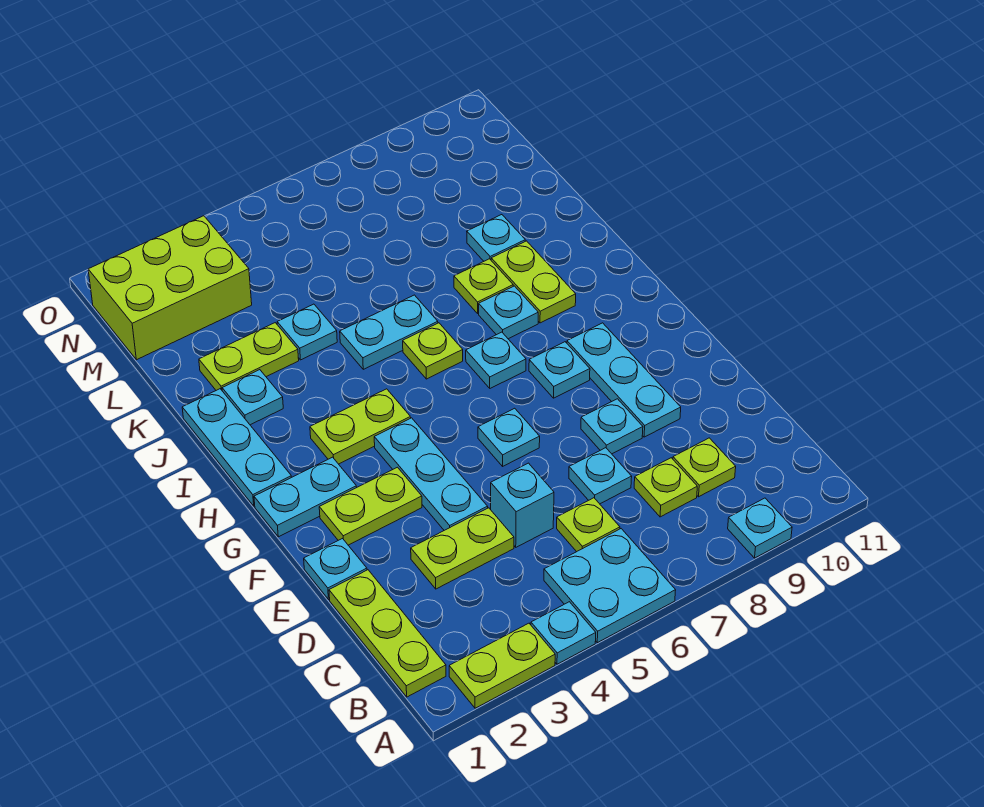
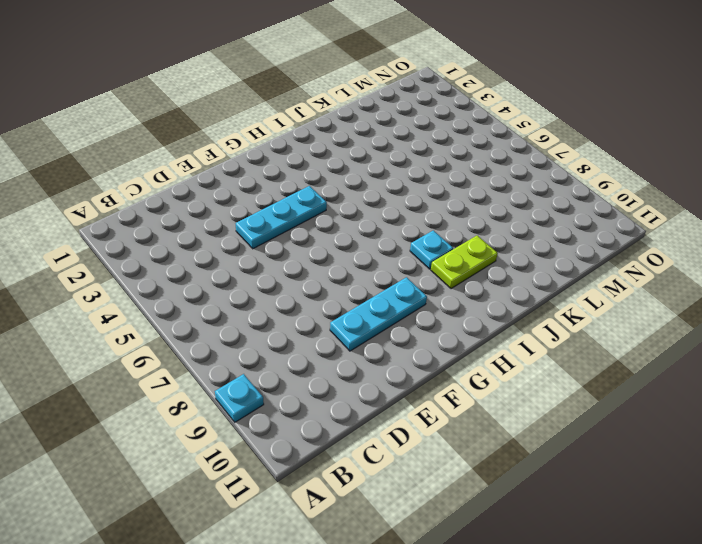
none -> lime plate A2:A3 level 1
none -> cyan plate A4 level 1
none -> cyan plate A5:B6 level 1
none -> lime plate B1:D1 level 1

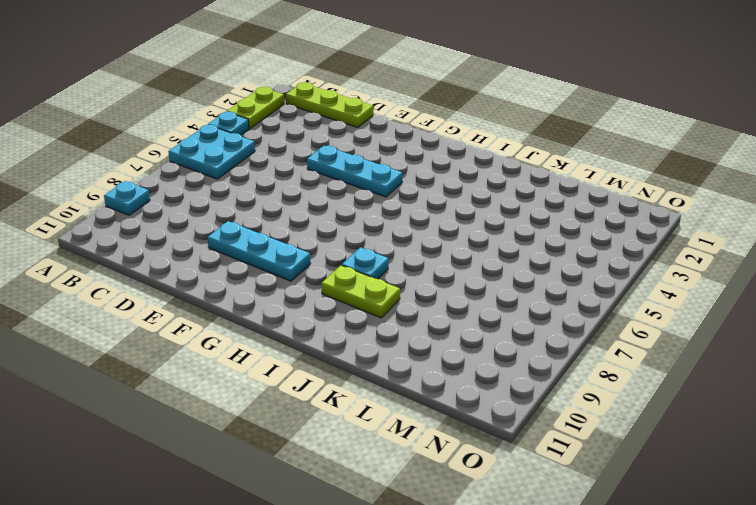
none -> lime plate C6 level 1
none -> lime plate C8 level 1
none -> lime plate C9 level 1
none -> lime plate D3:D4 level 1

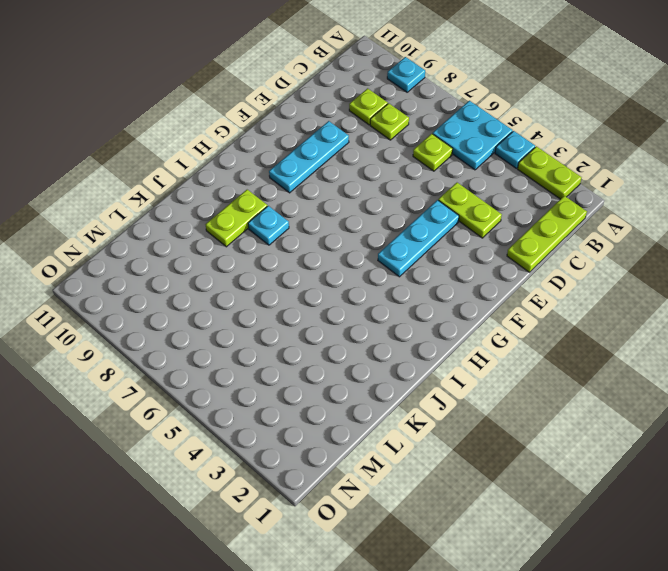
none -> cyan brick D5 level 1
none -> cyan plate D7 level 1
none -> cyan plate E1 level 1
none -> cyan plate E8 level 1

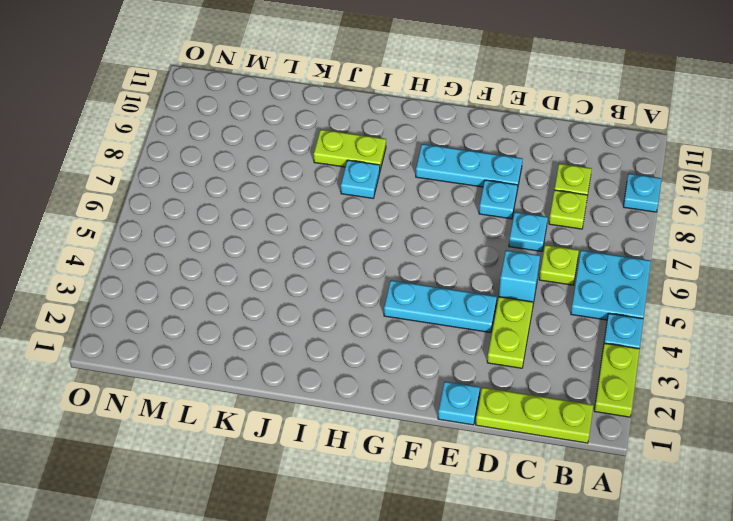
none -> lime plate F2:F3 level 1
none -> cyan plate F6 level 1
none -> cyan plate G1:G2 level 1
none -> cyan plate G8 level 1

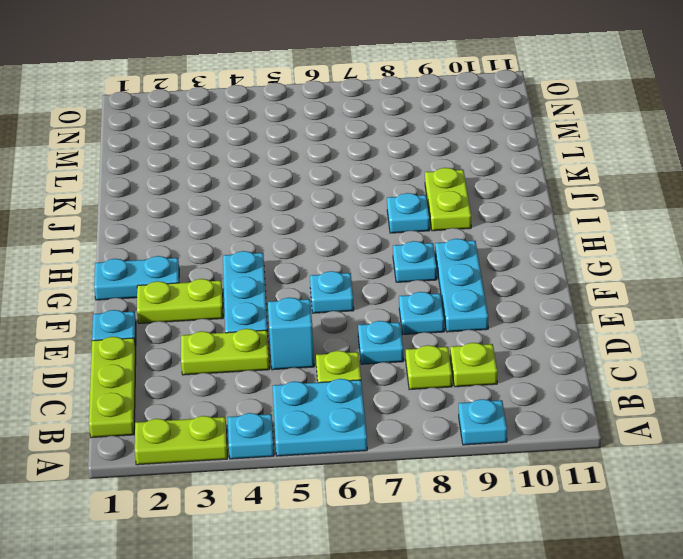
none -> cyan plate H1:J1 level 1
none -> lime plate H3:H4 level 1
none -> cyan plate H7 level 1
none -> lime plate I6 level 1

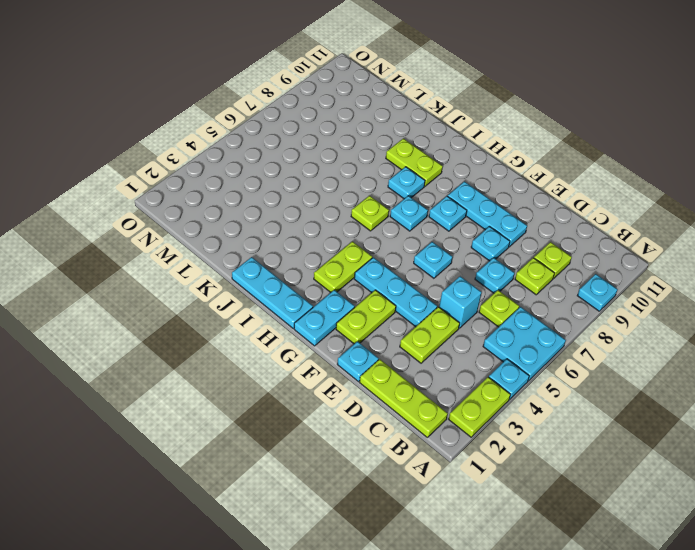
none -> cyan plate J2 level 1
none -> cyan plate J5:J6 level 1
none -> lime plate J8 level 1
none -> lime plate K2:K3 level 1

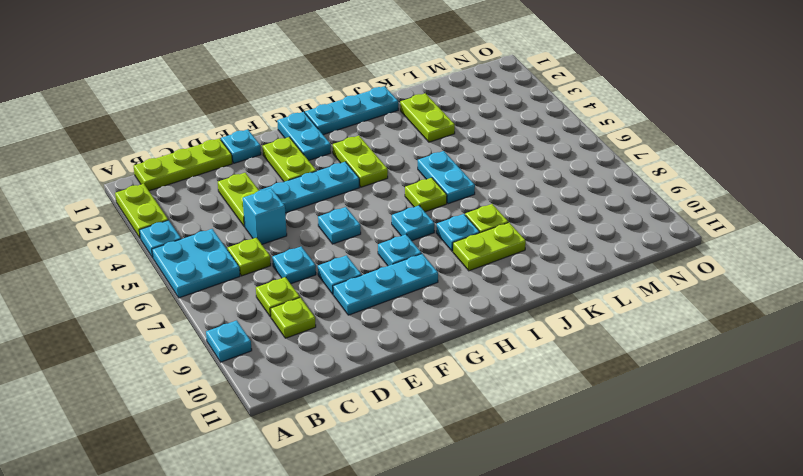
none -> cyan plate J2 level 1
none -> cyan plate K4 level 1
none -> cyan plate K9 level 1
none -> lime brick M1:N3 level 1

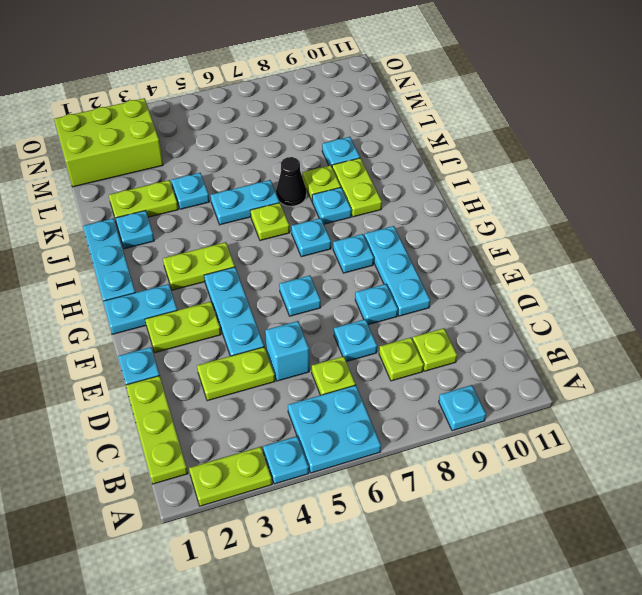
black cone J7 level 1 -> none

